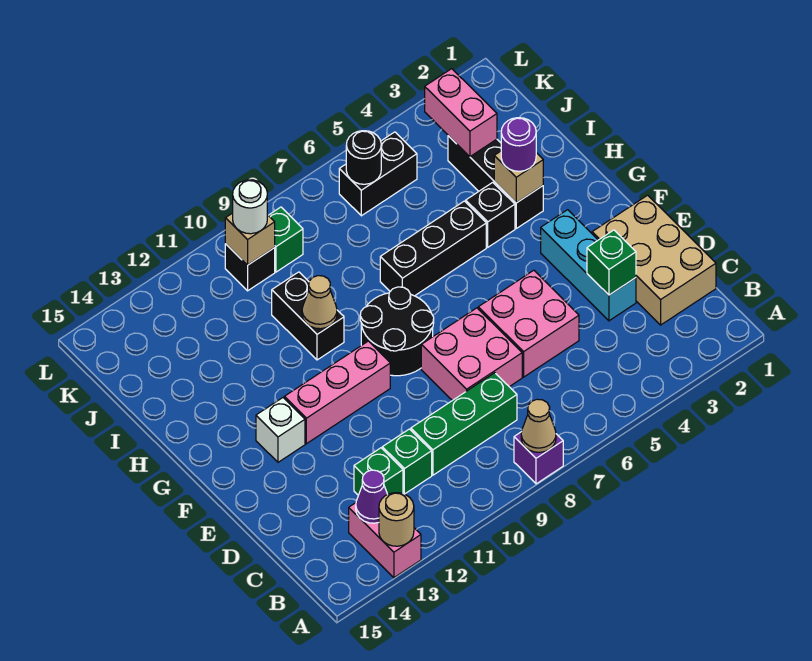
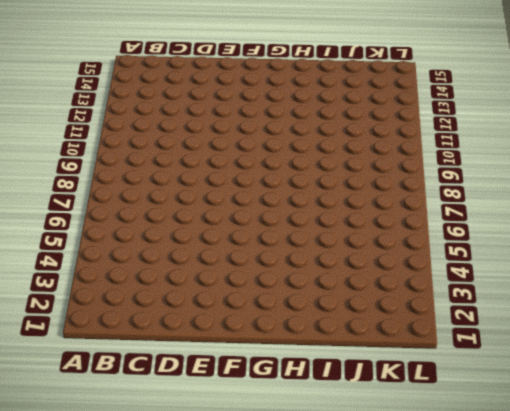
none -> purple brick A8 level 1
none -> pink brick A13:B13 level 1
none -> tan brick C1:E2 level 1
none -> green brick C8:C10 level 1

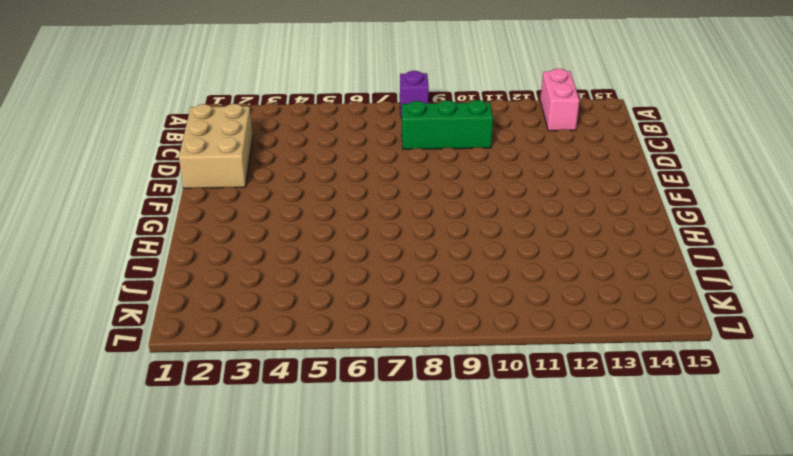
none -> green brick C11 level 1
none -> green brick C12 level 1
none -> cyan brick D3:F3 level 1
none -> pink brick D5:E6 level 1

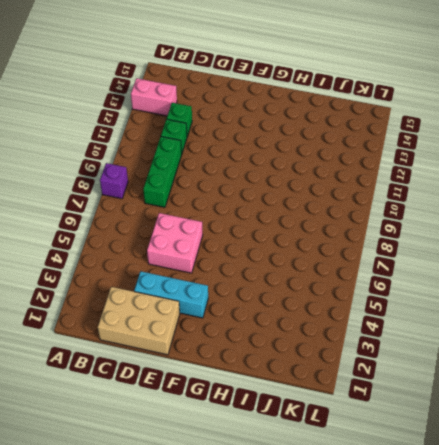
none -> pink brick D7:E8 level 1
none -> black round brick F8:G9 level 1
none -> pink brick F10:F12 level 1
none -> white brick F13 level 1

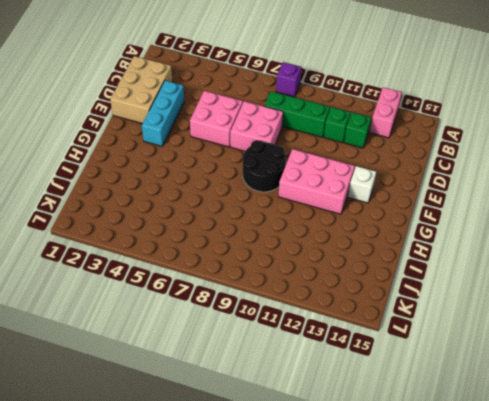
pink brick F10:G12 level 1 -> pink brick F10:F12 level 1
none -> black brick H3:J3 level 1
none -> black brick H4 level 1
none -> black brick H5:H7 level 1
none -> black brick H10:I10 level 1

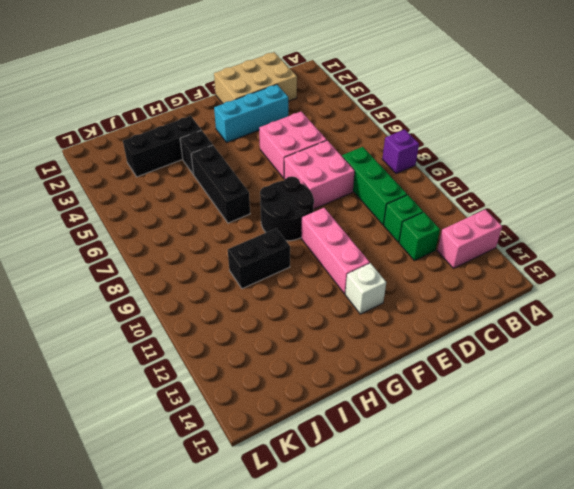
none -> black brick K5:K6 level 1
none -> green brick K9 level 1
none -> black brick K10 level 1
none -> tan cone A8 level 2

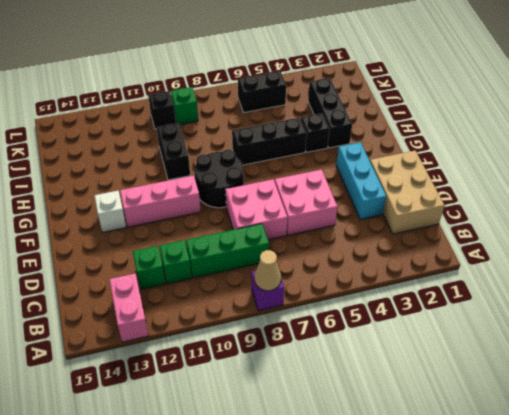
none -> tan round brick A13 level 2
none -> purple cone B13 level 2
none -> green brick D3 level 2
none -> tan brick H3 level 2

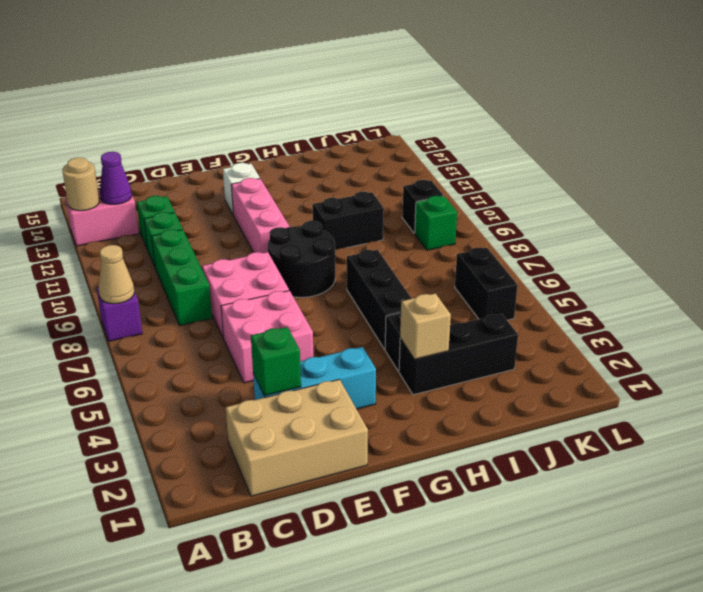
none -> tan cone H10 level 2
none -> pink brick J3:K3 level 2
none -> black round brick K6 level 2
none -> tan brick K10 level 2

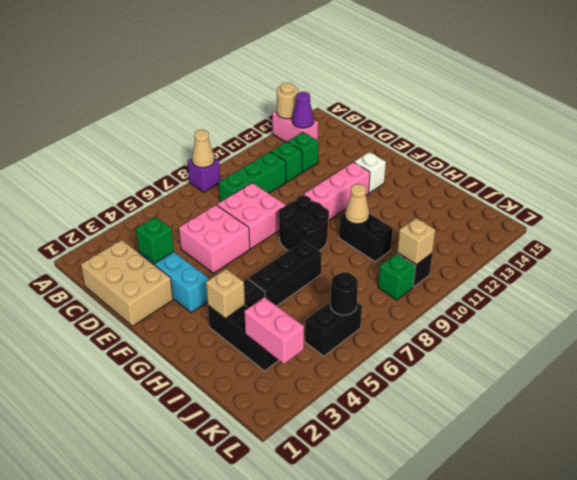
none -> purple round brick H3 level 3
none -> white round brick K10 level 3

